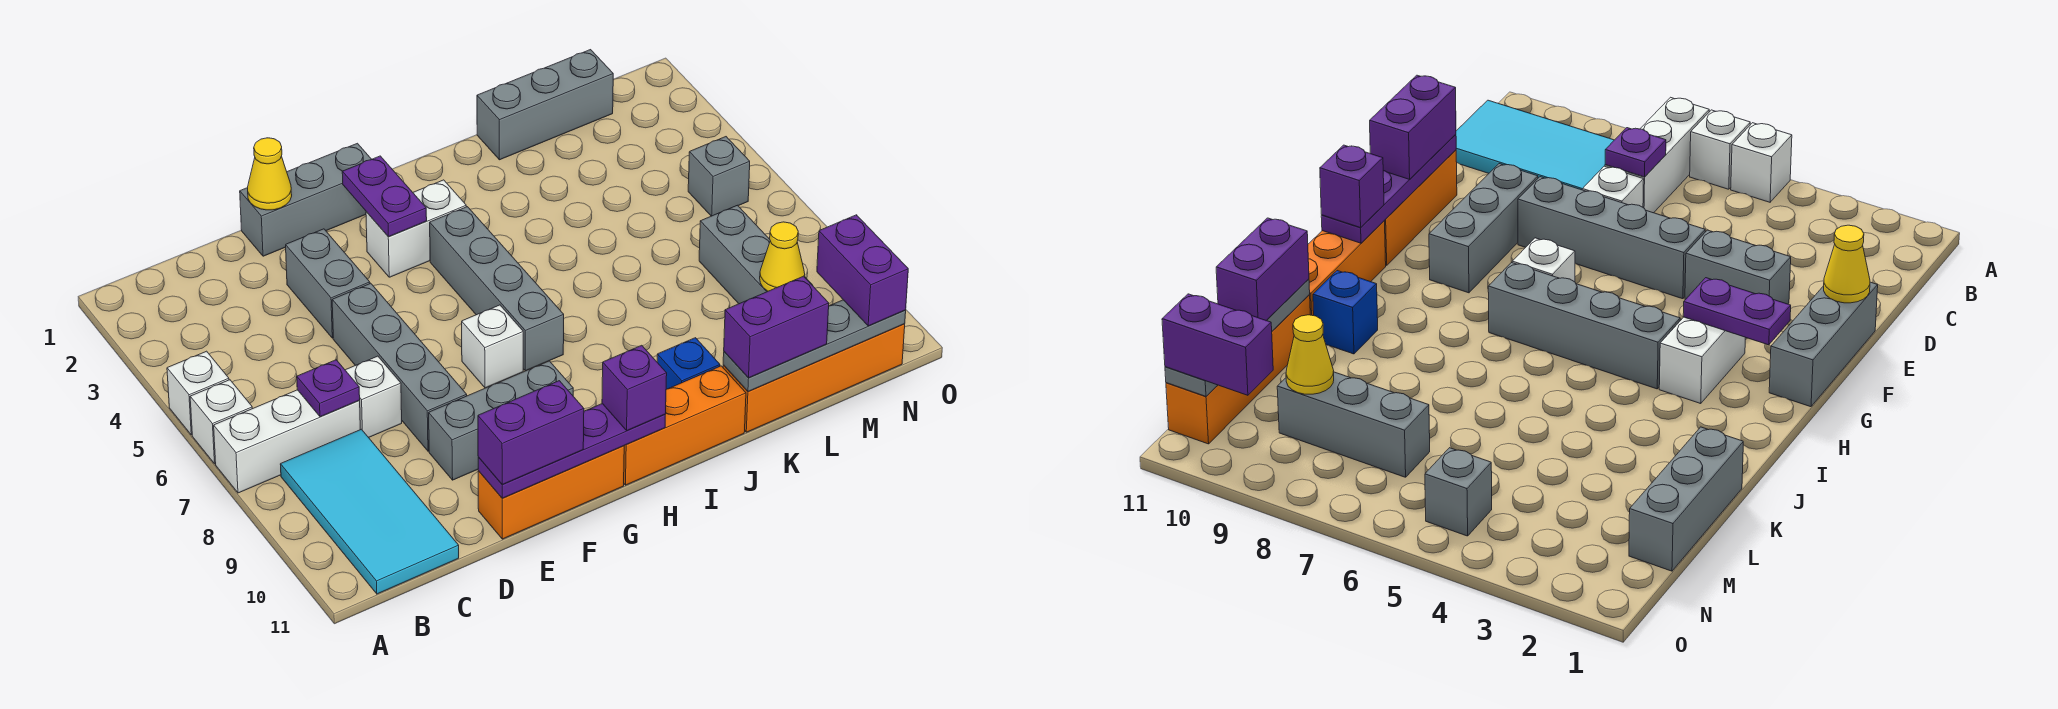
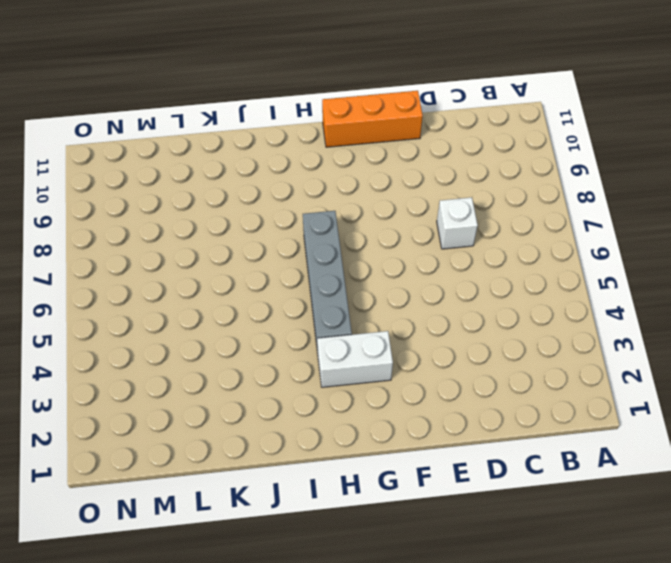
none -> white brick A5 level 1
none -> white brick A6 level 1
none -> white brick A7:C7 level 1

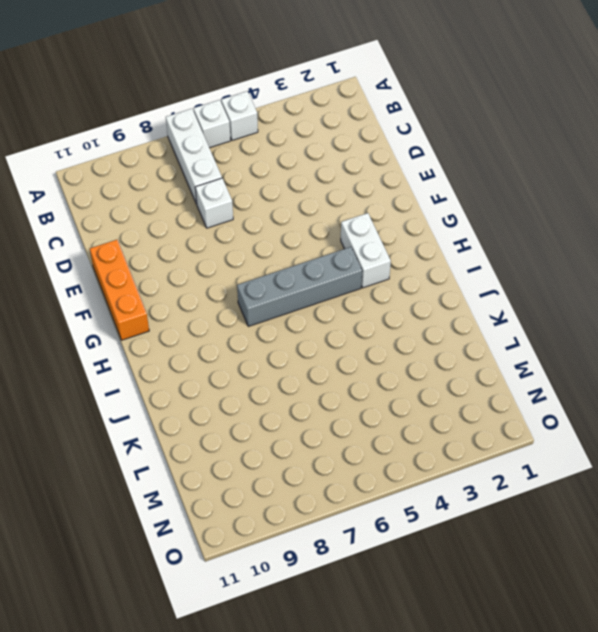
none -> cyan tile B8:C11 level 1
none -> grey brick E1:G1 level 1
none -> grey brick E3:E4 level 1

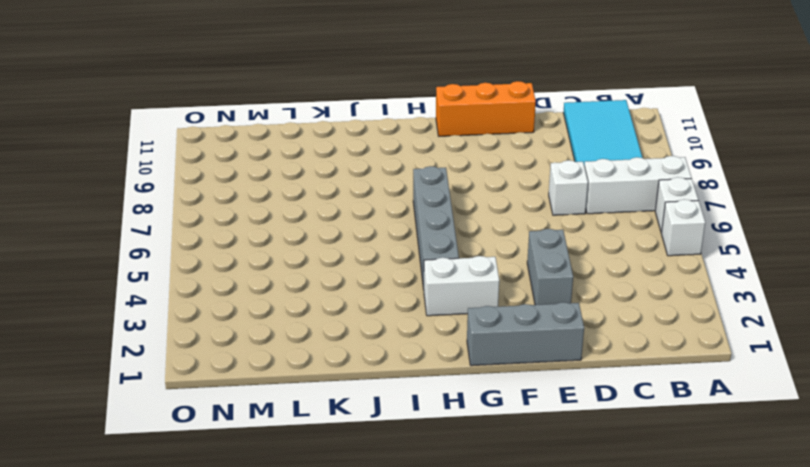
none -> grey brick E5:E8 level 1
none -> grey brick E9:G9 level 1
none -> white brick G7 level 1

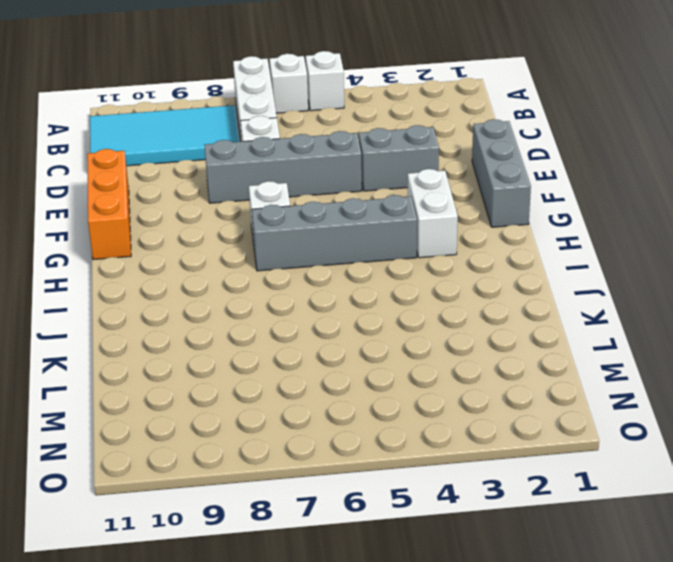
none -> grey brick E9:G9 level 1
none -> orange brick H11:J11 level 1
none -> blue brick J10 level 1

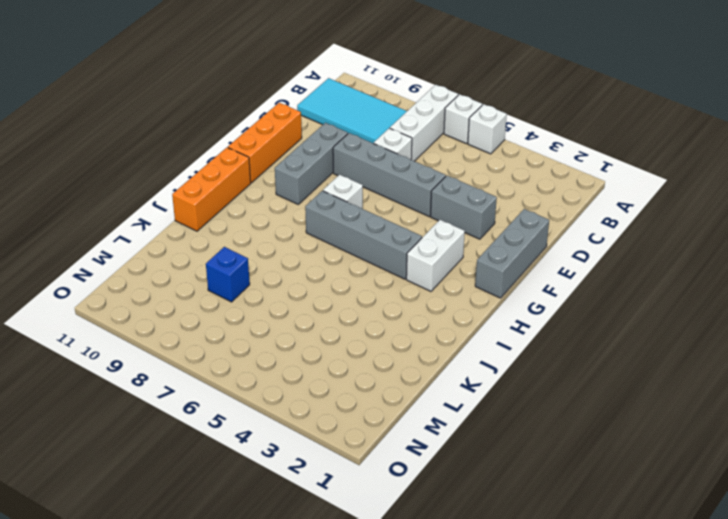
blue brick L8 level 1 -> blue brick J10 level 1
none -> grey brick K1:M1 level 1
none -> orange brick K11:N11 level 1
none -> grey brick M7:M9 level 1

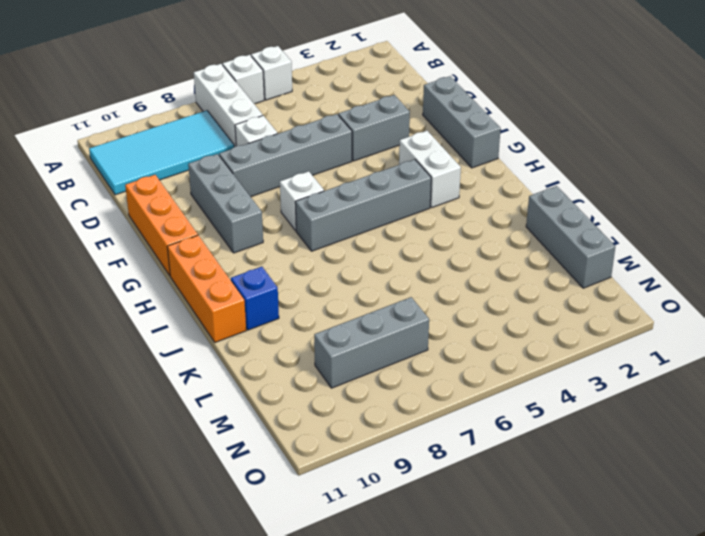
none -> orange brick K11:N11 level 1
none -> grey brick N5 level 1
none -> purple plate C7 level 2

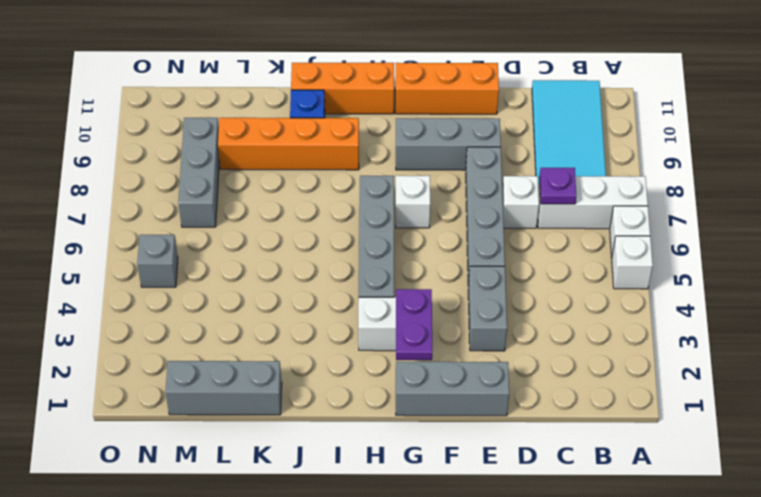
orange brick I9:L9 level 1 -> orange brick K11:N11 level 1
none -> yellow cone E1 level 2
none -> purple plate E11:H11 level 2
none -> grey plate K11:N11 level 2

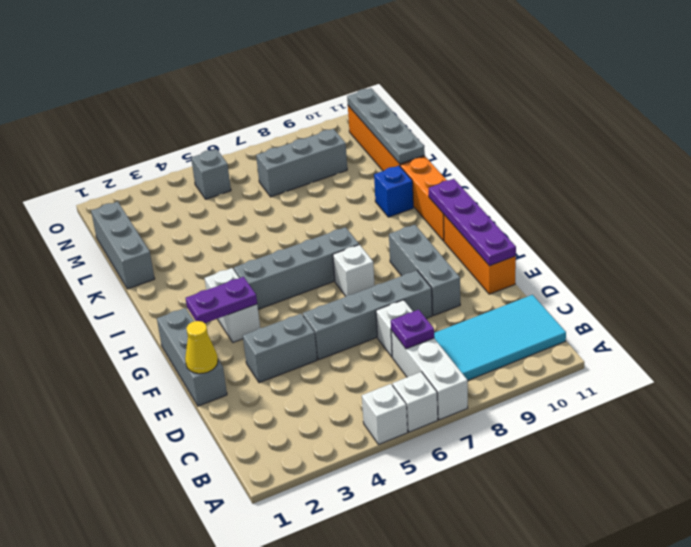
none -> yellow cone M9 level 2
none -> purple brick E11:F11 level 3
none -> purple brick H11 level 3

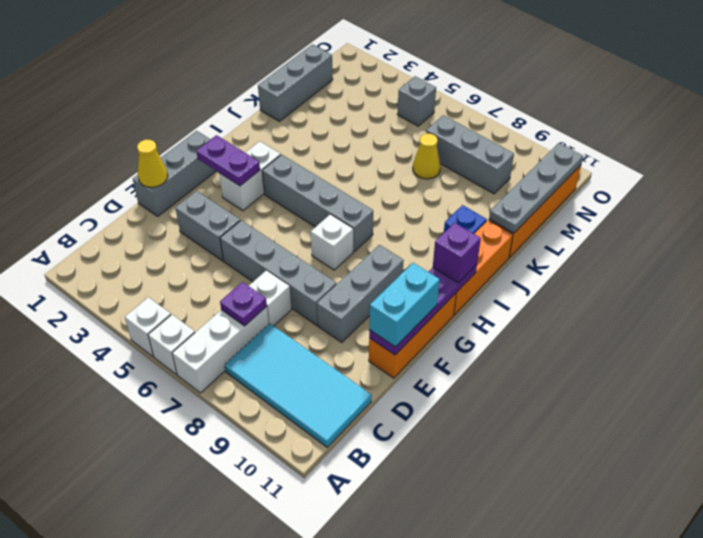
cyan brick E11:F11 level 3 -> purple brick E11:F11 level 3
yellow cone L7 level 1 -> yellow cone M9 level 2
none -> purple brick K11:L11 level 3
none -> purple brick N10:N11 level 3

